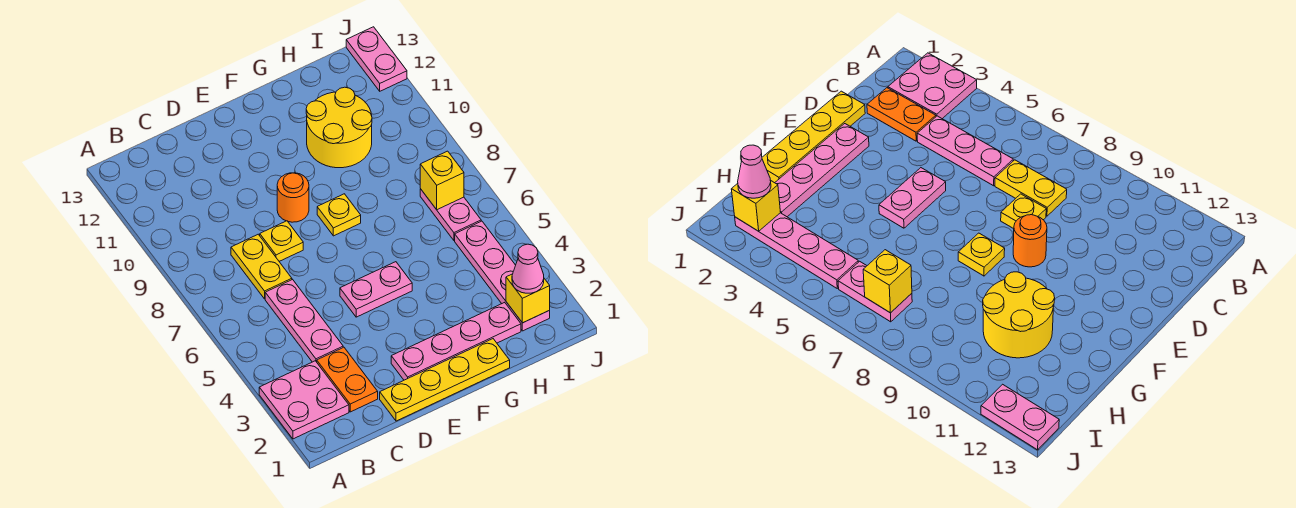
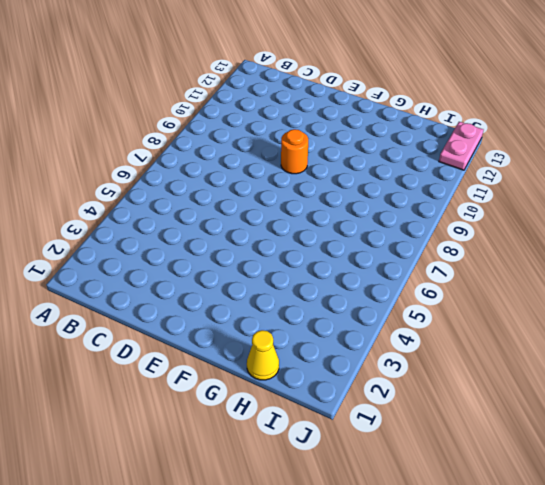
yellow cone H1 level 1 -> none
none -> pink plate A2:B3 level 1
none -> orange plate C2:C3 level 1
none -> pink plate C4:C6 level 1

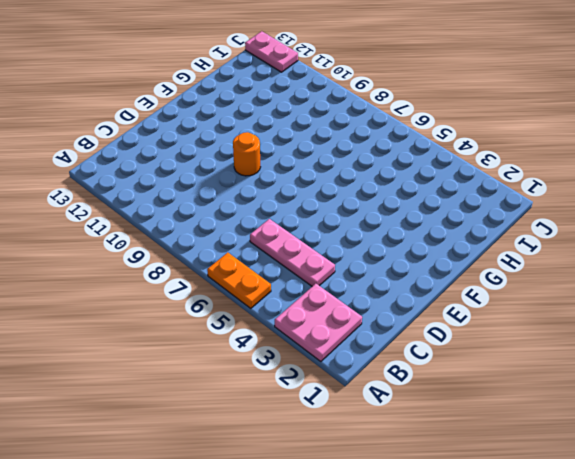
orange plate A5:A6 level 1 -> orange plate C2:C3 level 1
none -> yellow plate C7:C8 level 1
none -> yellow plate D1:G1 level 1
none -> yellow plate D8 level 1

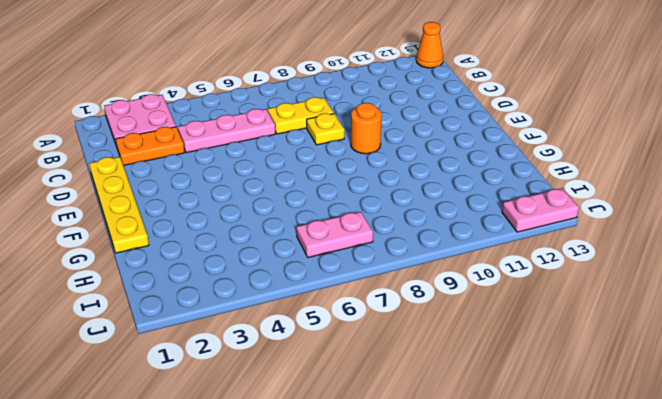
orange cone A13 level 1 -> none
none -> pink plate E2:H2 level 1
none -> pink plate E5:F5 level 1
none -> yellow plate F8 level 1

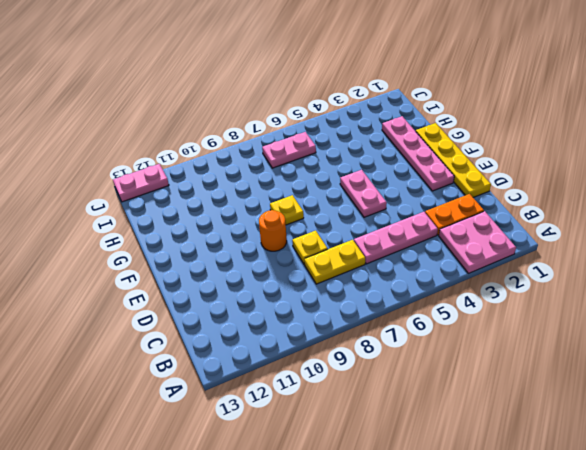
none -> yellow round brick G10:H11 level 1
none -> pink plate I2:I5 level 1
none -> yellow brick I2 level 2

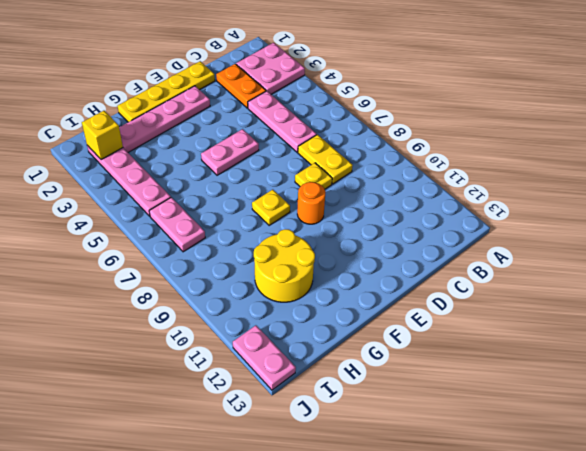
none -> yellow brick I7 level 2
none -> pink cone I2 level 3

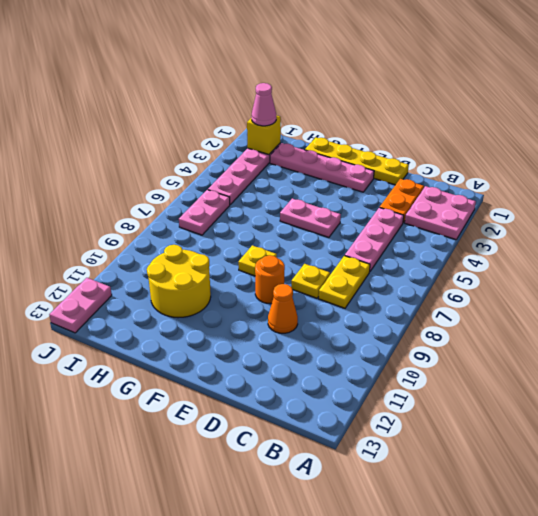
orange cone D10 level 1 -> none
none -> yellow brick I7 level 2

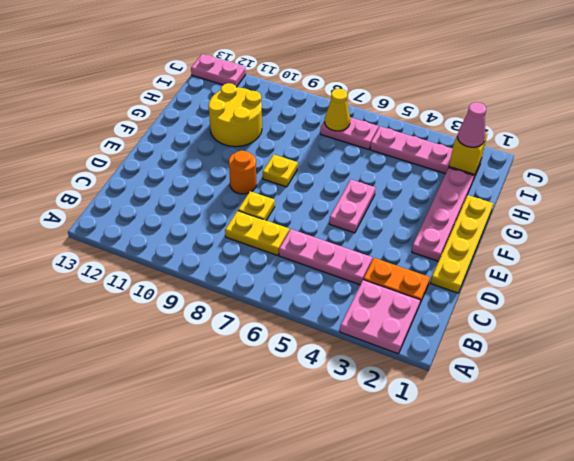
yellow cone I7 level 2 -> yellow brick I7 level 2

